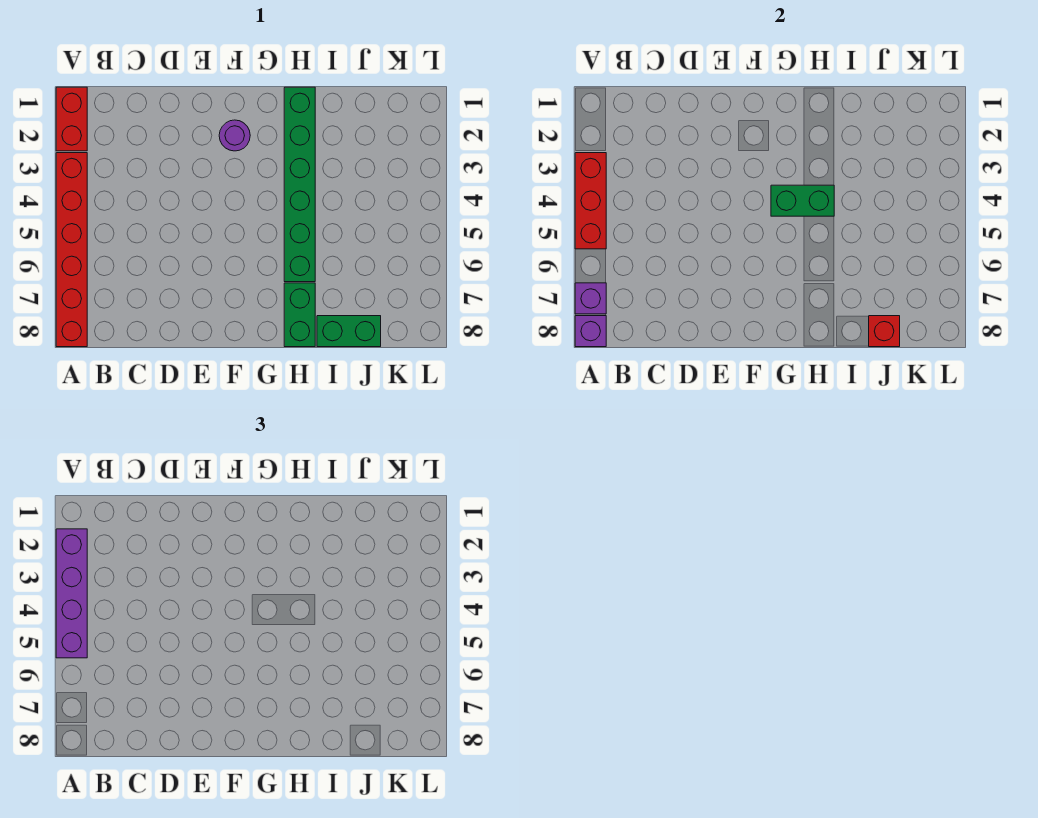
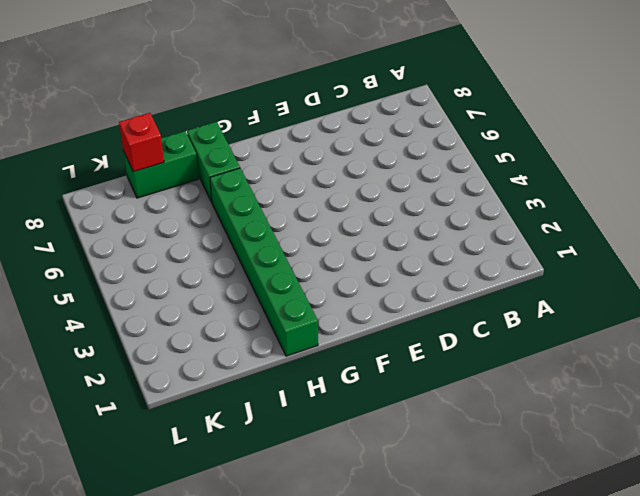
none -> red brick A1:A2 level 1
none -> red brick A3:A8 level 1
none -> purple round brick F2 level 1

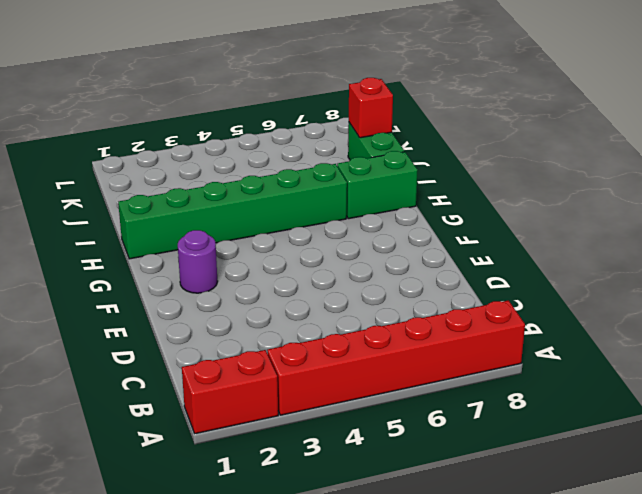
none -> red brick A3:A5 level 2
none -> purple brick A7 level 2
none -> purple brick A8 level 2

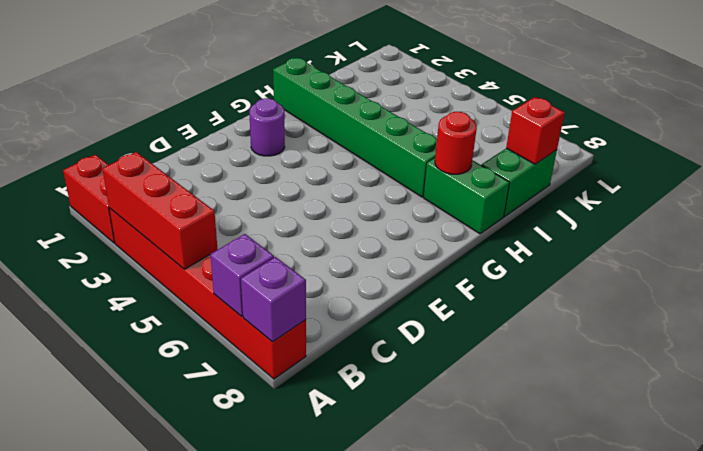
red round brick H7 level 2 -> none
none -> green brick G4:H4 level 2
none -> purple brick A2:A5 level 3

